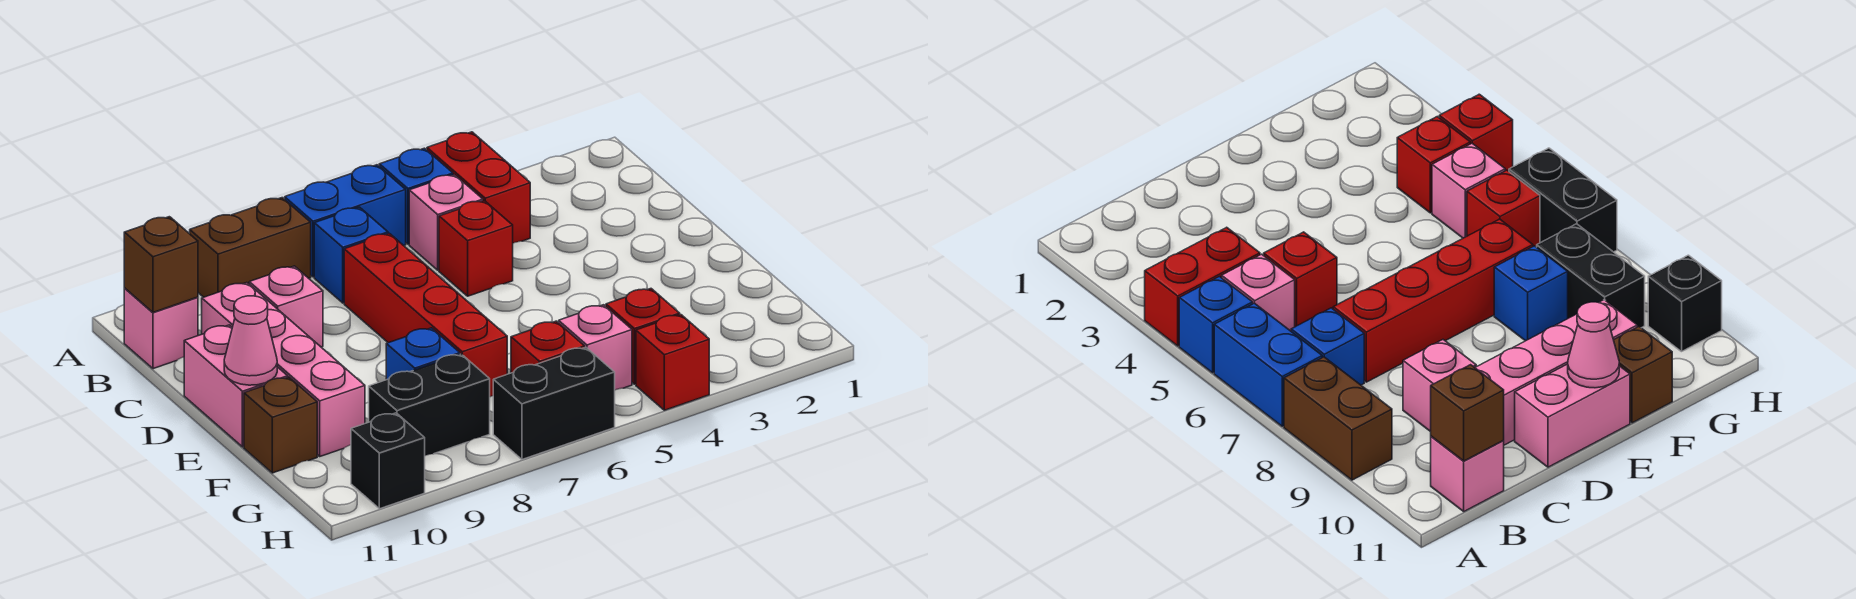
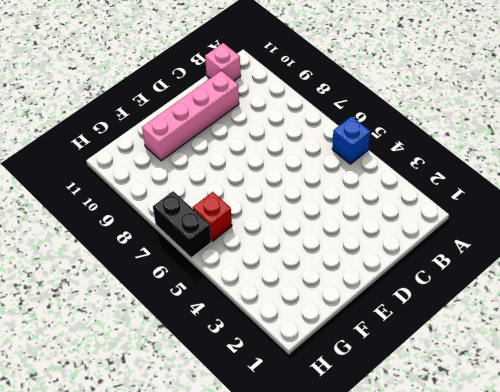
none -> red brick A4:B4 level 1
none -> blue brick A6:A7 level 1
none -> brown brick A8:A9 level 1

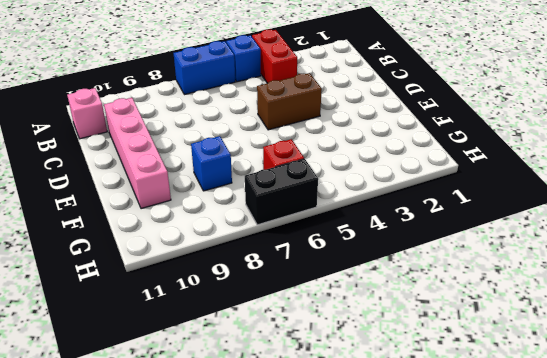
brown brick D4:D5 level 1 -> brown brick A8:A9 level 1
none -> pink brick B5 level 1
none -> blue brick B7 level 1
none -> red brick C5 level 1

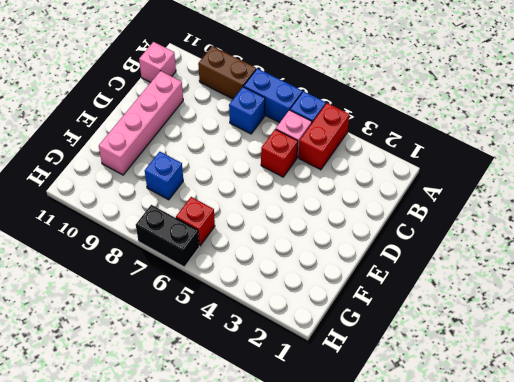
none -> red brick C7:F7 level 1
none -> pink brick C9 level 1
none -> pink brick D11:E11 level 1

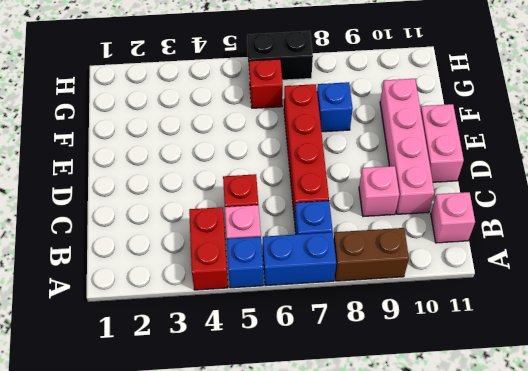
none -> brown brick F11 level 1
none -> red brick G4 level 1
none -> pink brick G5 level 1

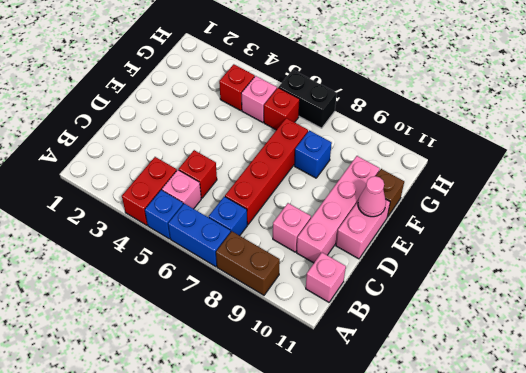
none -> black brick G8:G9 level 1
none -> red brick H4 level 1
none -> black brick H10 level 1

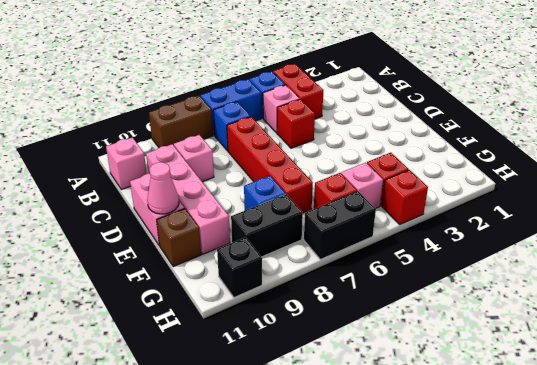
none -> brown brick B11 level 2

